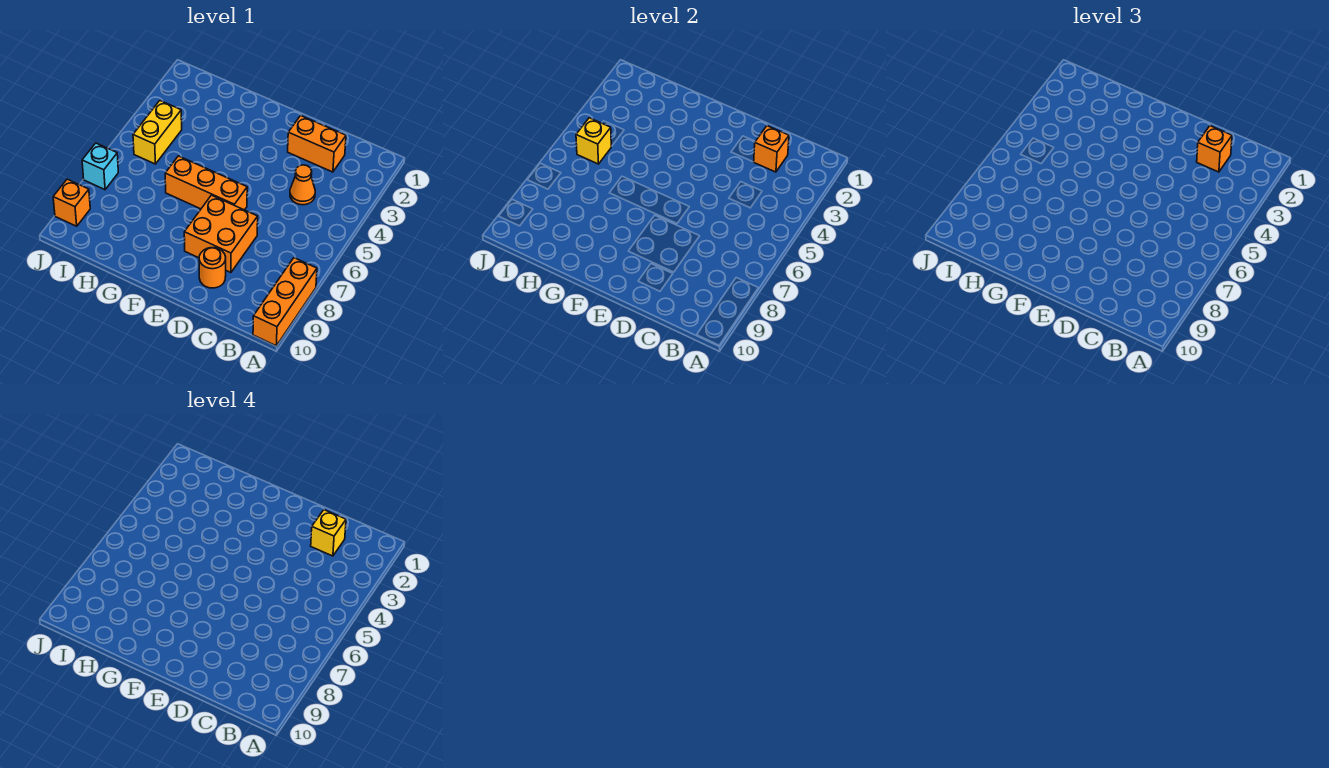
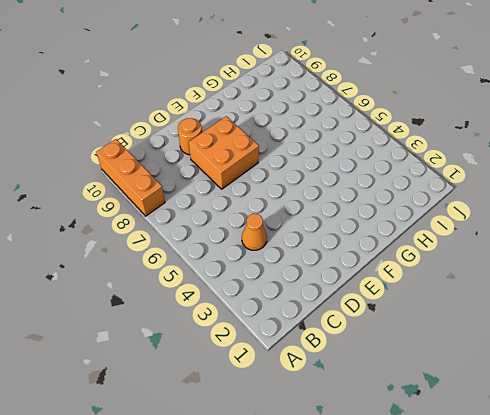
none -> orange brick C2:D2 level 1
none -> orange brick E6:G6 level 1
none -> yellow brick I4:I5 level 1

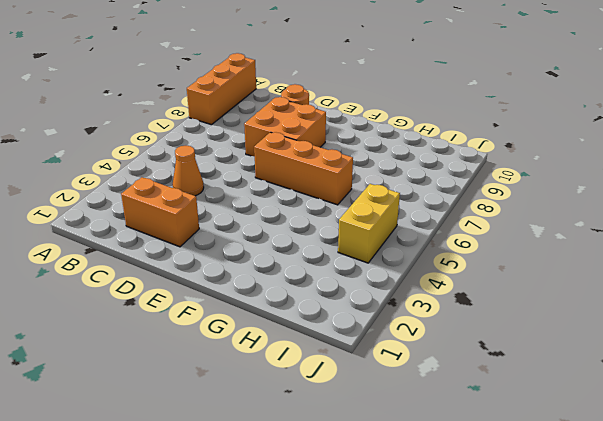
none -> cyan brick J7 level 1
none -> orange brick J9 level 1
none -> orange brick C2 level 2

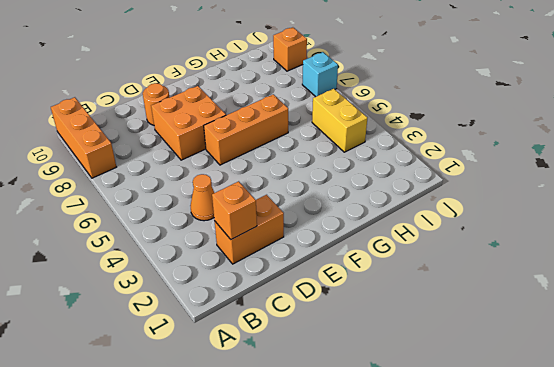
none -> yellow brick I5 level 2
none -> orange brick C2 level 3
none -> yellow brick C2 level 4

